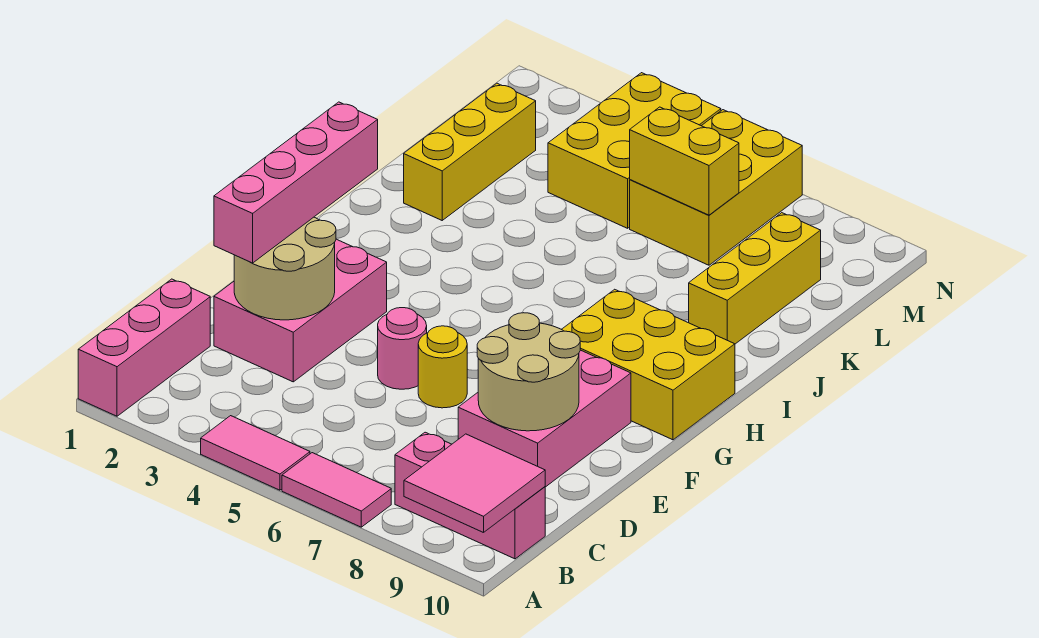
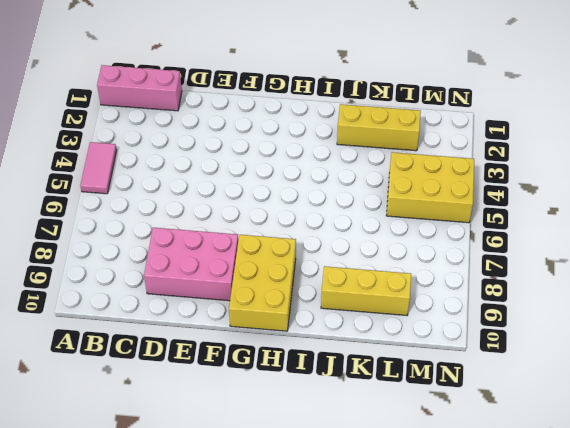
none -> pink tile A6:A7 level 1
none -> pink brick B8:B10 level 1
none -> pink brick D2:F3 level 1

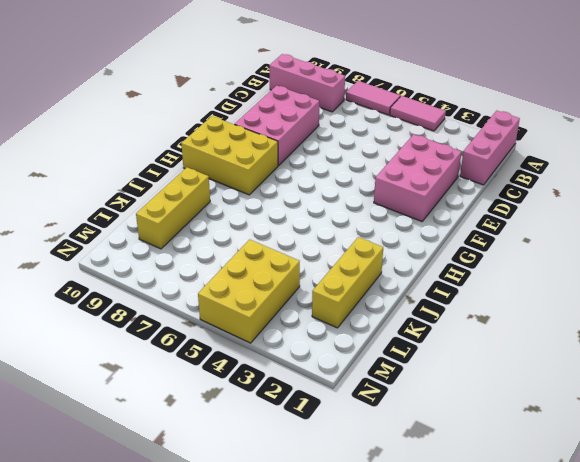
none -> pink round brick E5 level 1
none -> yellow round brick E6 level 1
none -> yellow brick L6:N7 level 1

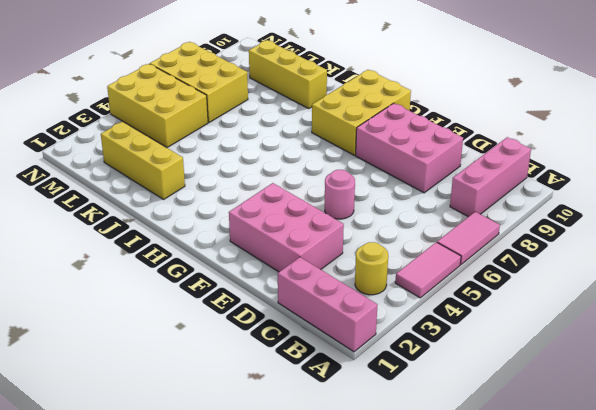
yellow round brick B3 level 1 -> yellow round brick E6 level 1
none -> pink tile A9:B10 level 2
none -> tan round brick D2:E3 level 2
none -> tan round brick D8:E9 level 2

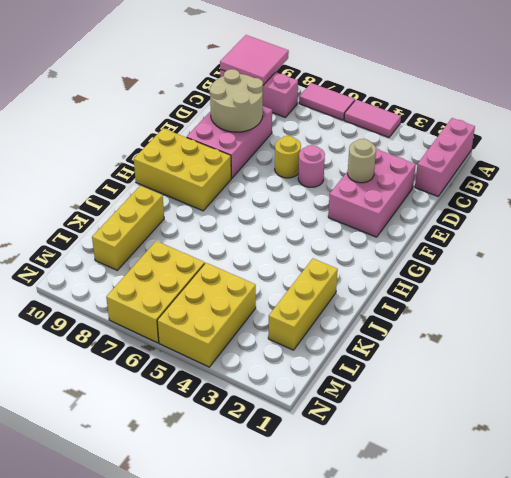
tan round brick E3 level 2 -> tan round brick D2:E3 level 2
none -> yellow brick L6:L7 level 2
none -> pink brick D2:G2 level 3

